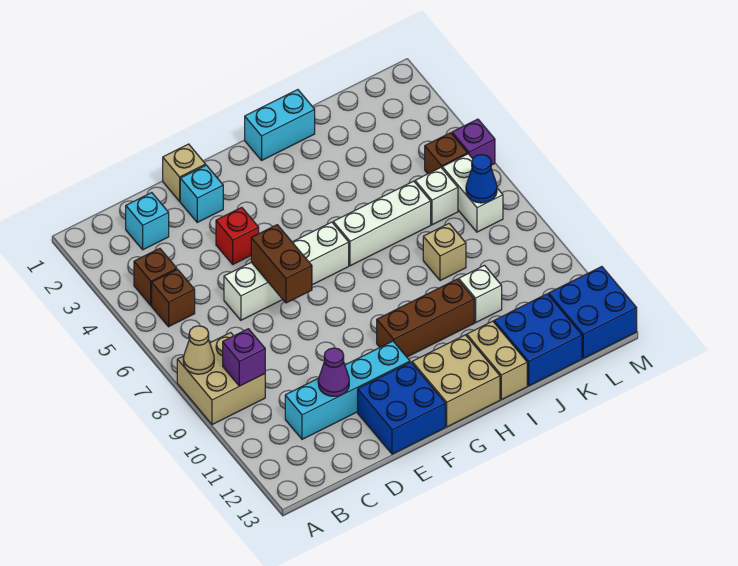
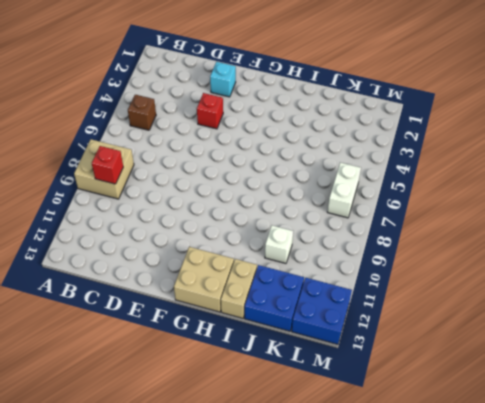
red brick B9 level 2 -> purple brick B9 level 2
none -> brown brick B4 level 1
none -> cyan brick C2 level 1
none -> cyan brick C11:F11 level 1

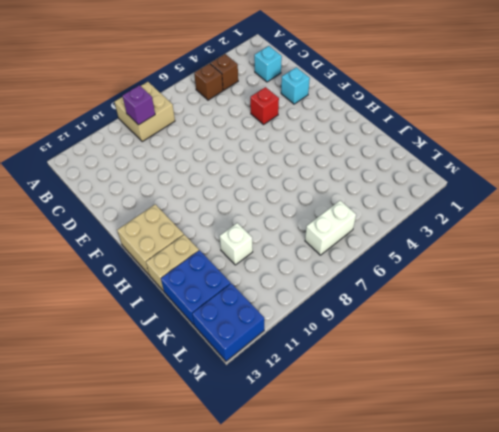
none -> cyan brick C11:F11 level 1
none -> white brick D6:G6 level 1
none -> tan brick E1 level 1

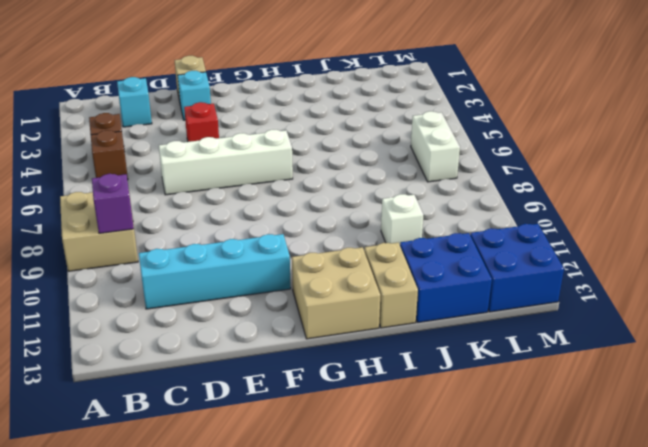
none -> blue brick E12:F13 level 1
none -> brown brick G10:I10 level 1
none -> cyan brick H1:I1 level 1

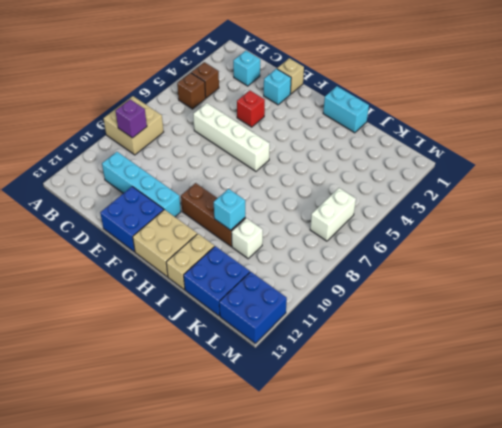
cyan brick I10 level 2 -> none
none -> white brick H6:J6 level 1
none -> tan brick J8 level 1
none -> white brick K6 level 1

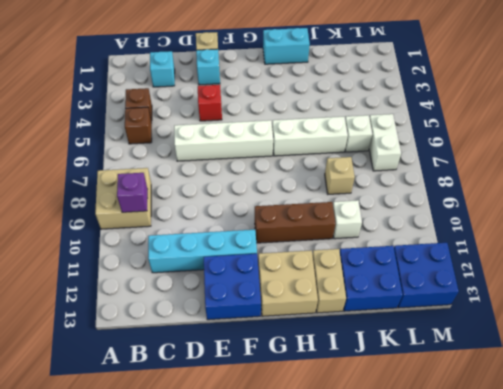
none -> brown brick L5 level 1
none -> purple brick M5 level 1
none -> tan cone A8 level 2

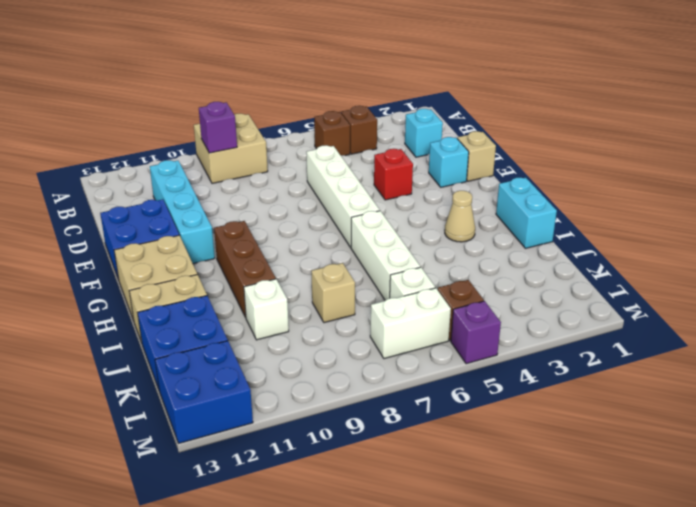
tan cone H3 level 1 -> tan cone A8 level 2
none -> purple cone D11 level 2
none -> brown brick E6:E7 level 2
none -> blue cone L7 level 2

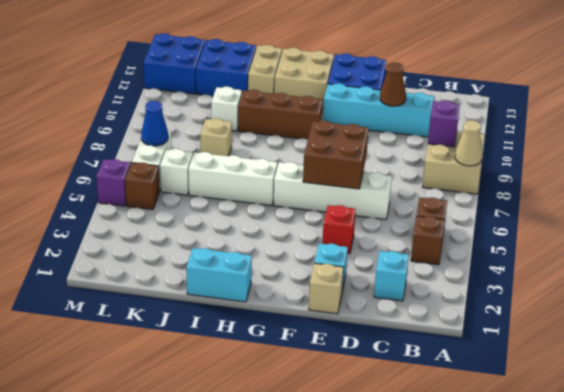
brown cone D11 level 2 -> purple cone D11 level 2
brown brick E6:F7 level 2 -> brown brick E6:E7 level 2

